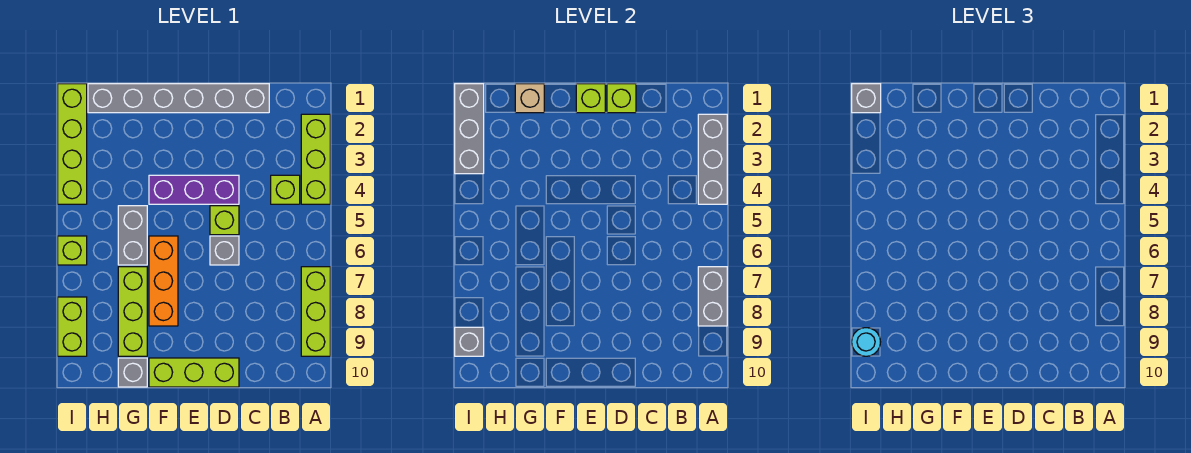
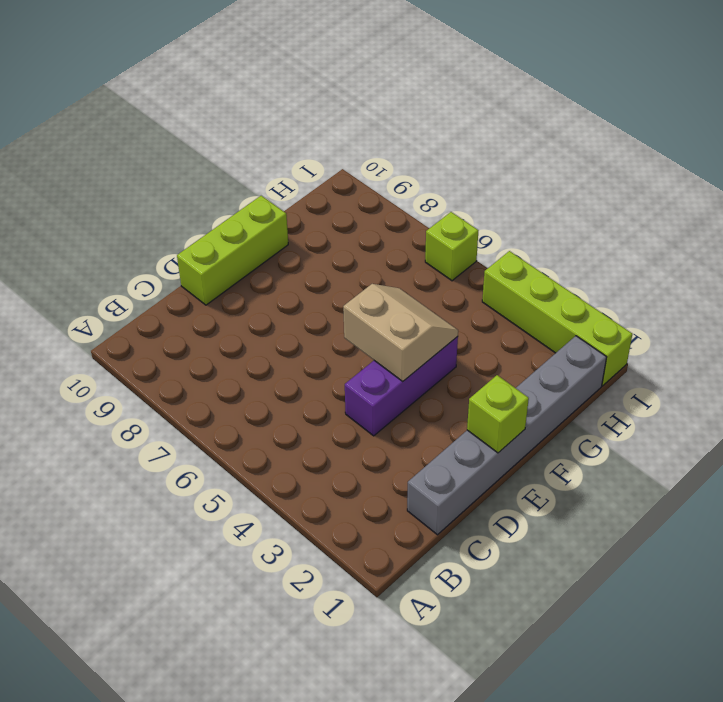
tan slope E4:F5 level 2 top E -> none
none -> lime brick A2:A4 level 1
none -> lime brick A7:A9 level 1
none -> lime brick B4 level 1

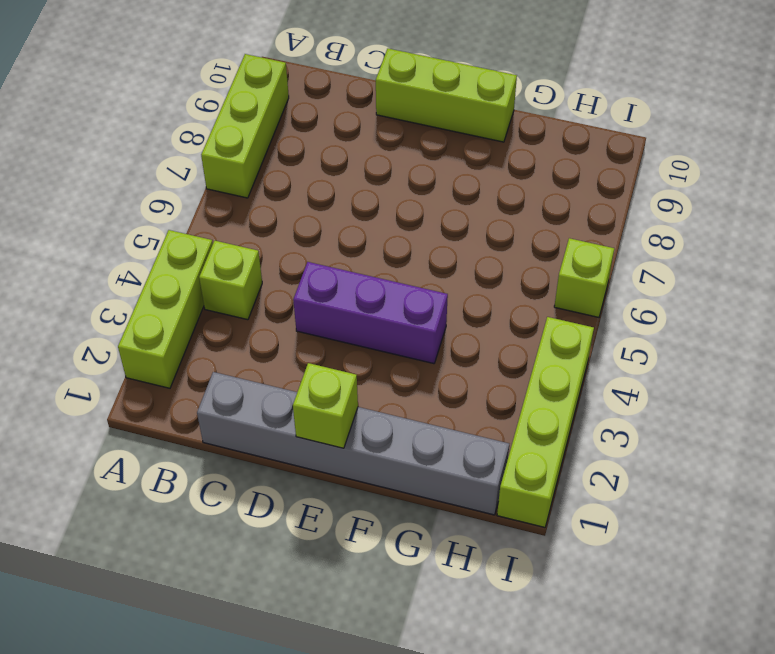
none -> lime brick D5 level 1
none -> grey brick D6 level 1
none -> orange brick F6:F8 level 1

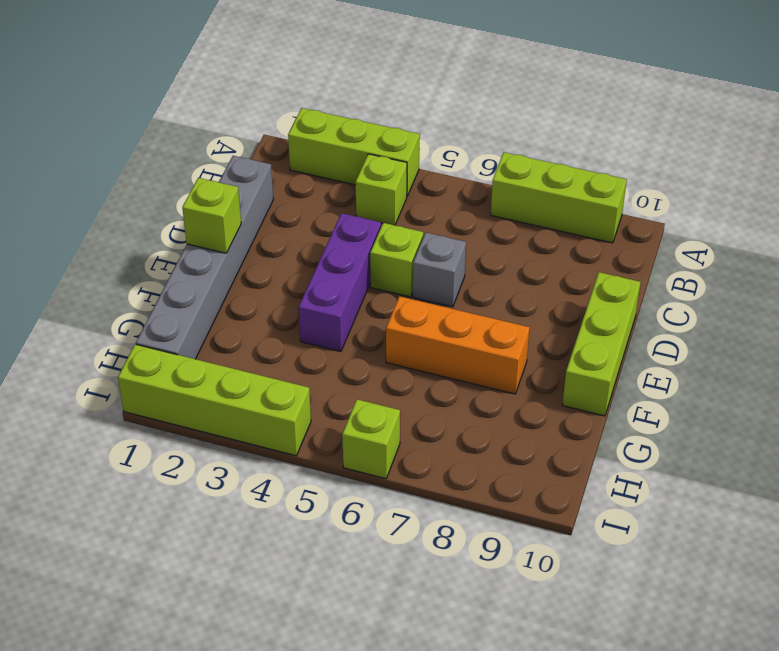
none -> grey brick G5:G6 level 1
none -> lime brick G7:G9 level 1
none -> grey brick G10 level 1

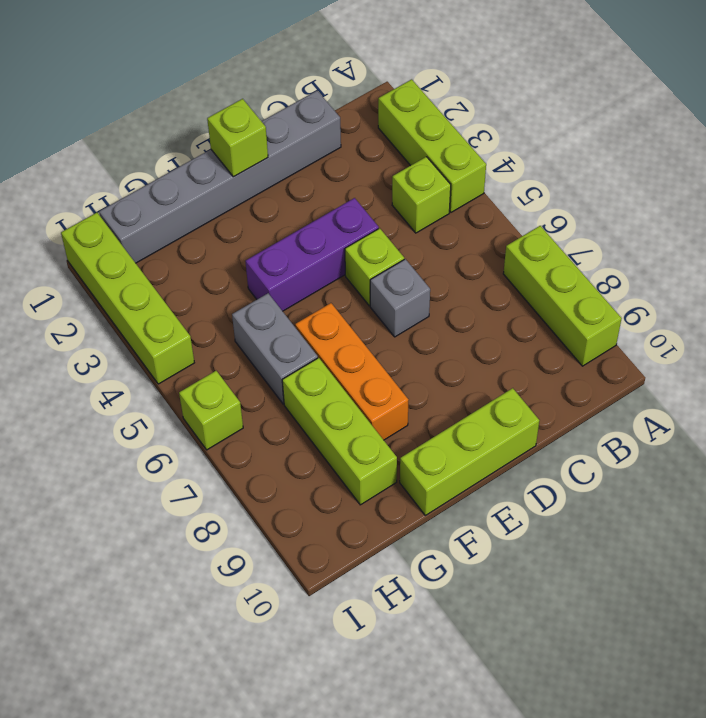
none -> grey brick G10 level 1
none -> lime brick I8:I9 level 1
none -> grey brick A2:A4 level 2

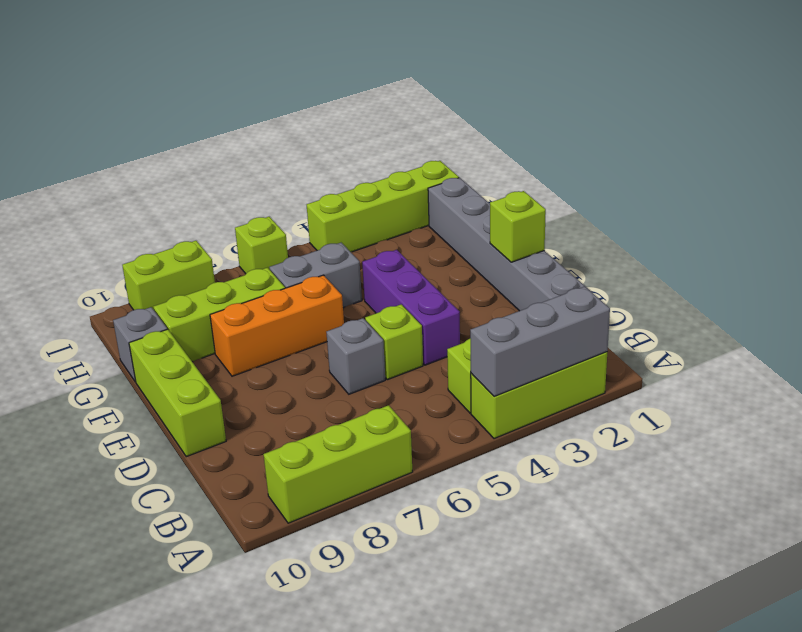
none -> grey brick A7:A8 level 2
none -> lime brick D1 level 2
none -> tan brick G1 level 2

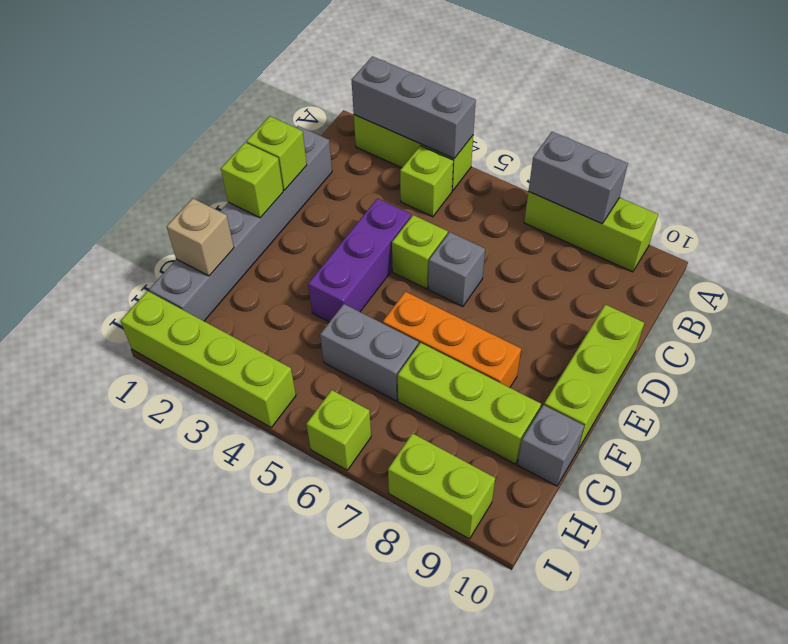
none -> grey brick I1:I3 level 2
none -> grey brick I9 level 2
none -> grey brick I1 level 3

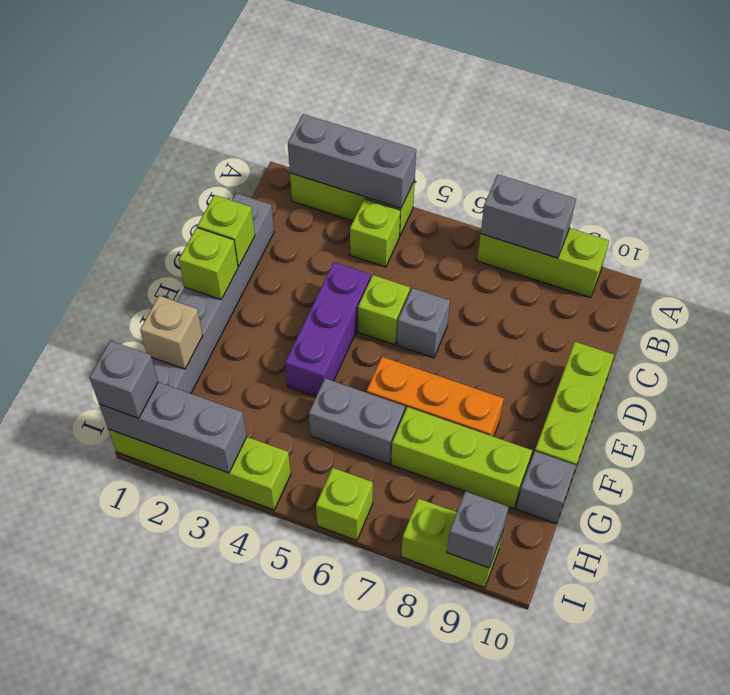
none -> cyan round brick I9 level 3

